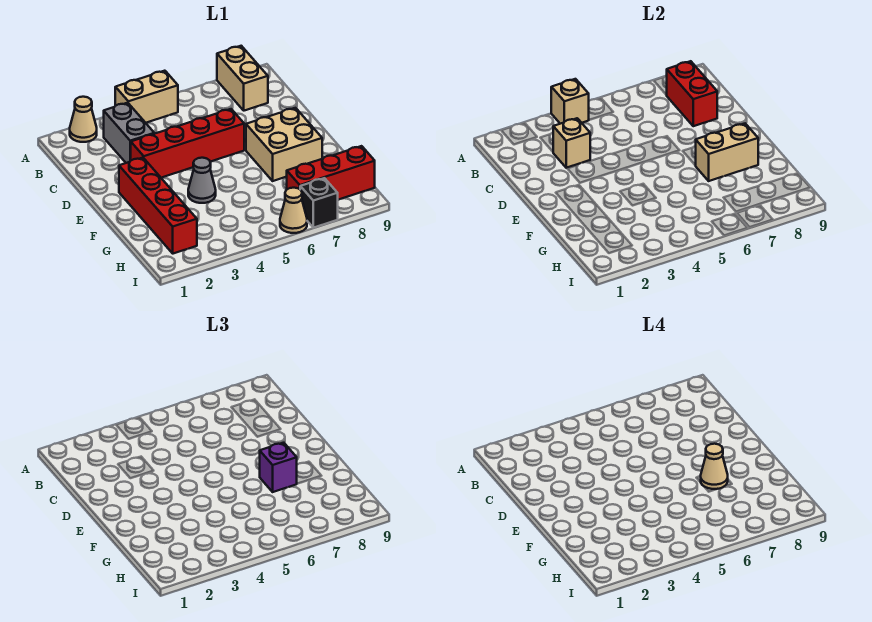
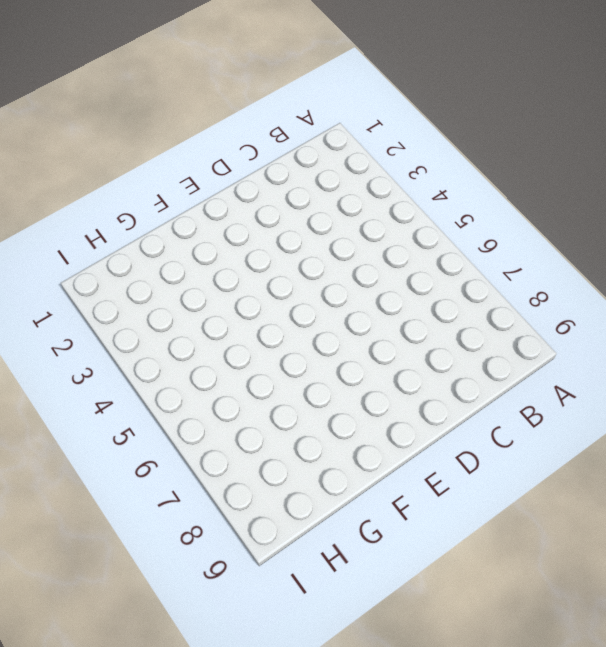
none -> tan cone A2 level 1
none -> tan brick A4:A5 level 1
none -> tan brick A8:B8 level 1

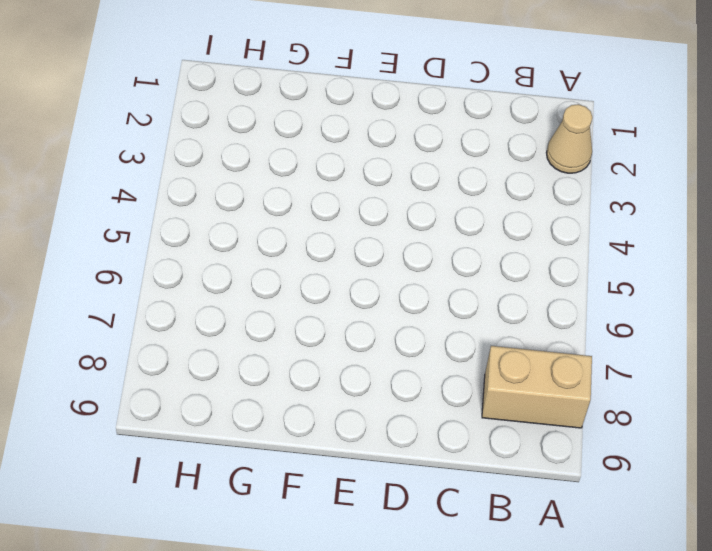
none -> tan brick A4:A5 level 1
none -> grey brick B3:C3 level 1
none -> red brick D3:D6 level 1

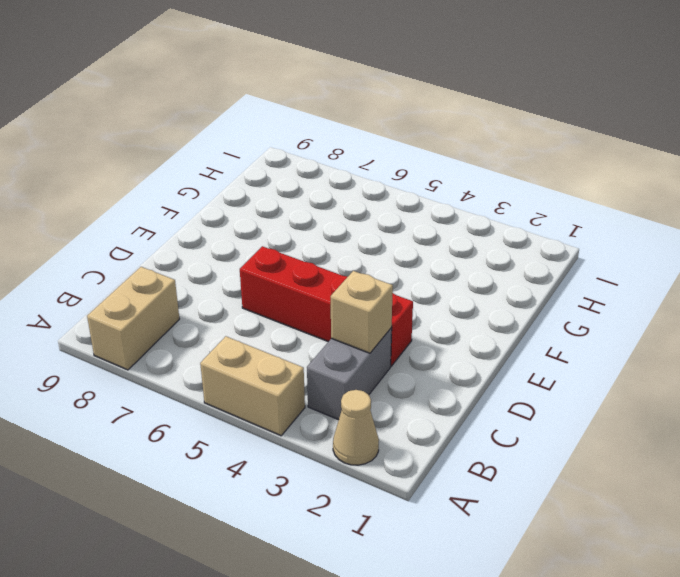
none -> red brick E2:H2 level 1
none -> tan brick E7:F8 level 1
none -> grey cone F4 level 1

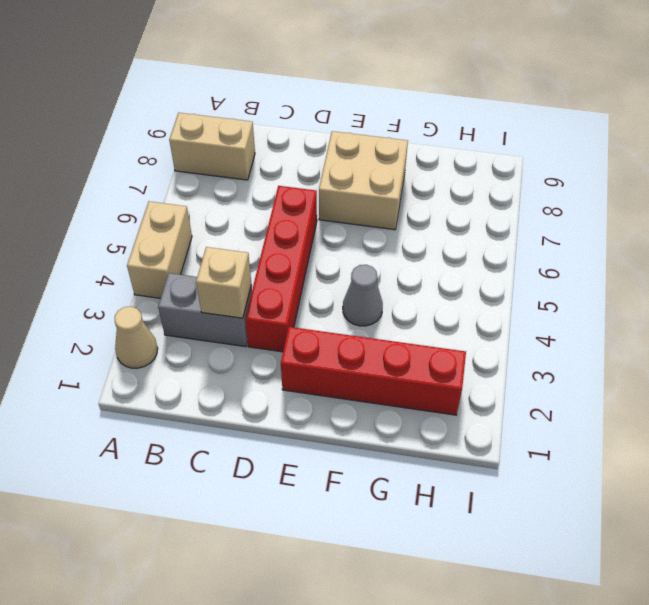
none -> red brick H7:H9 level 1
none -> tan cone I6 level 1
none -> black brick I7 level 1

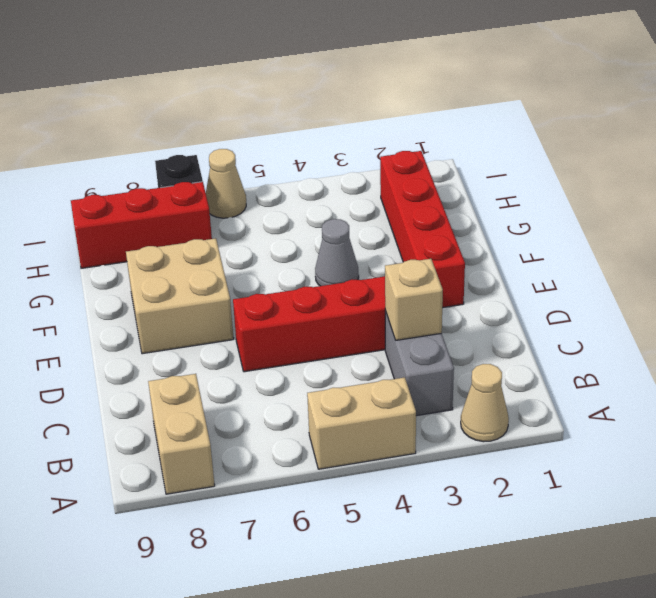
none -> tan brick A4 level 2
none -> red brick B8:C8 level 2
none -> tan brick F7:F8 level 2

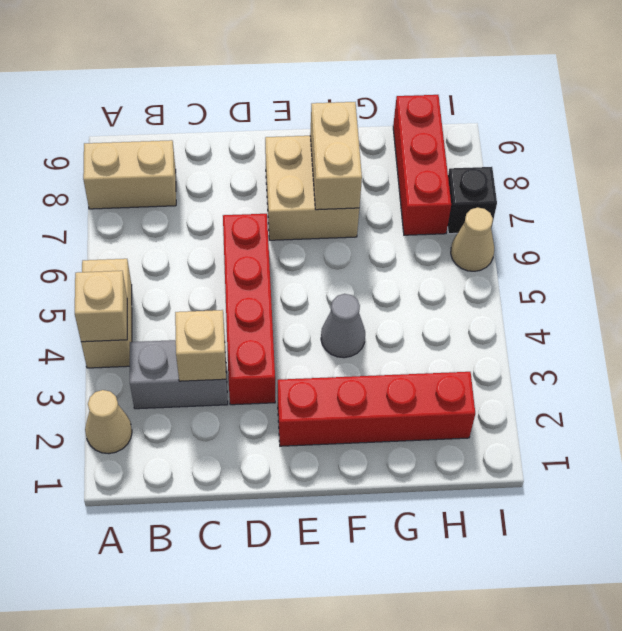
none -> red brick B8:C8 level 2
none -> purple brick F7 level 3
none -> tan cone F7 level 4

